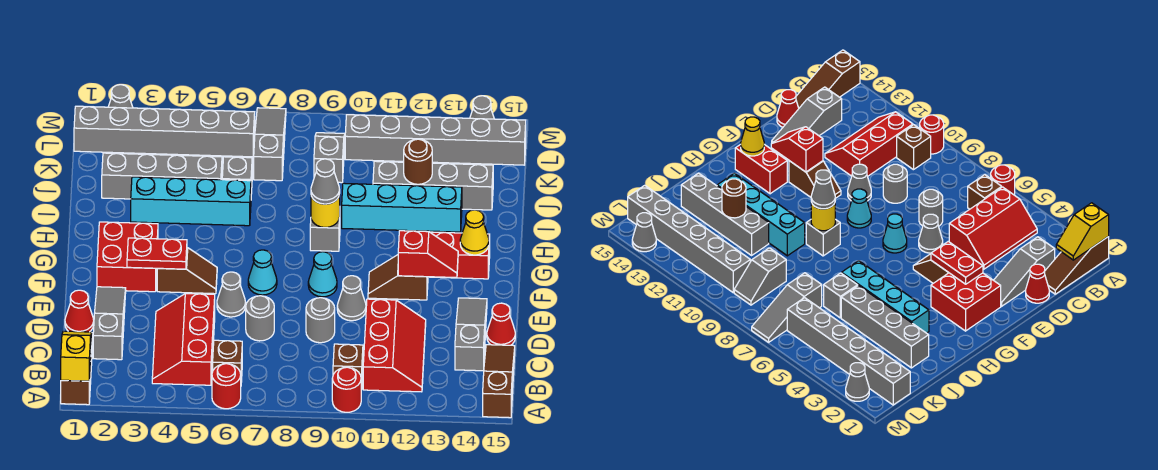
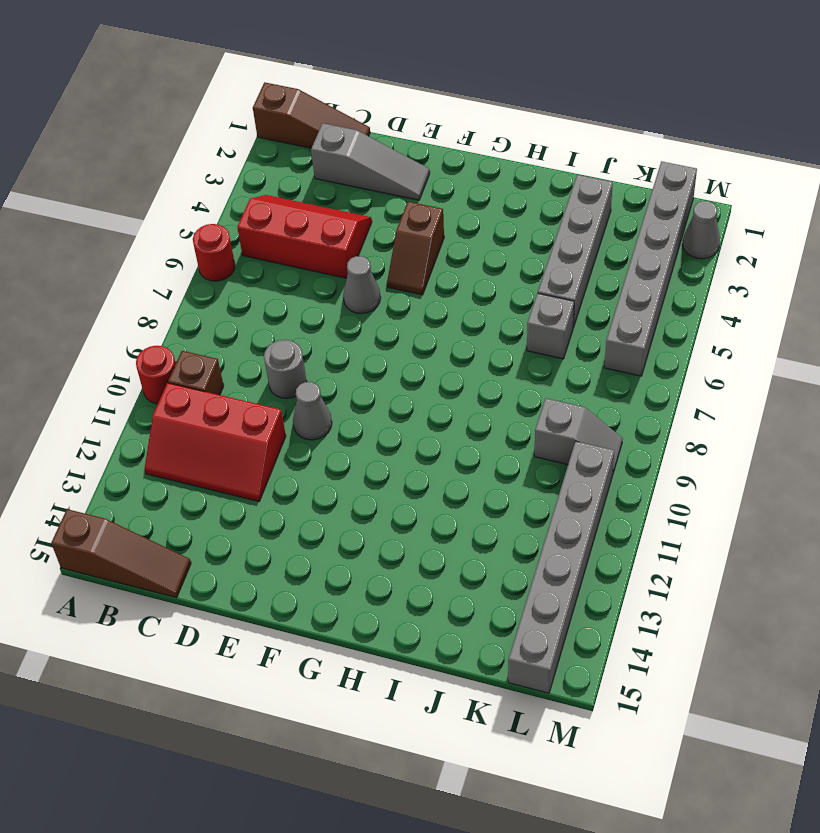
none -> brown brick B6 level 1
none -> grey slope C14:E14 level 1 top C
none -> red cone D1 level 1
none -> grey round brick D7 level 1

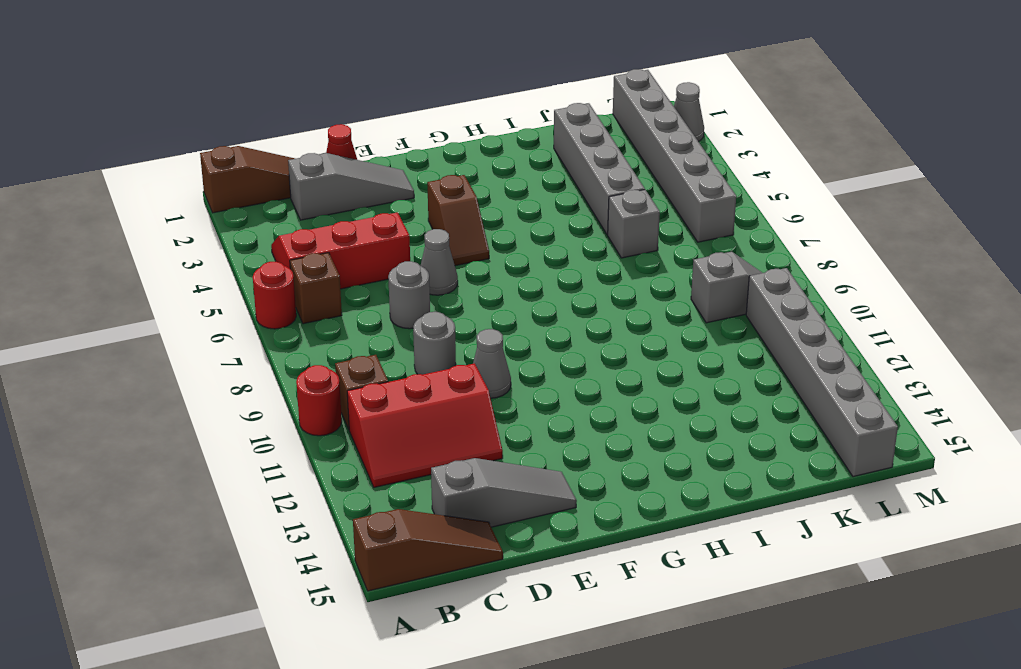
none -> red cone D15 level 1
none -> red brick F2:G3 level 1
none -> cyan cone F7 level 1
none -> cyan cone F9 level 1

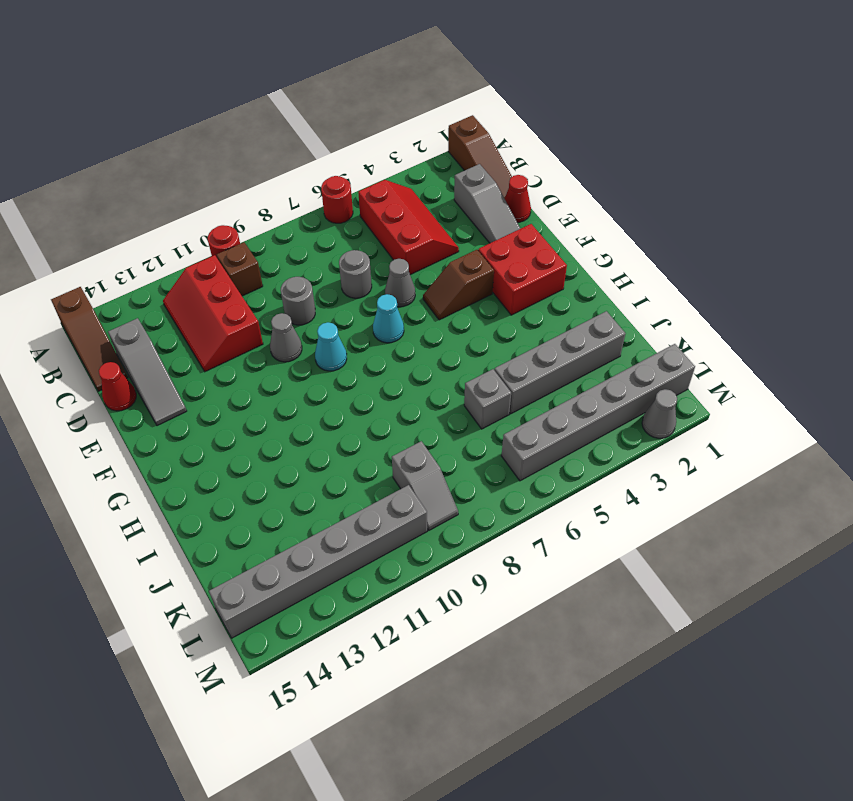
none -> brown brick B6 level 1
none -> brown slope F11:F12 level 1 top 12
none -> red brick G13:G14 level 1
none -> grey brick H9 level 1

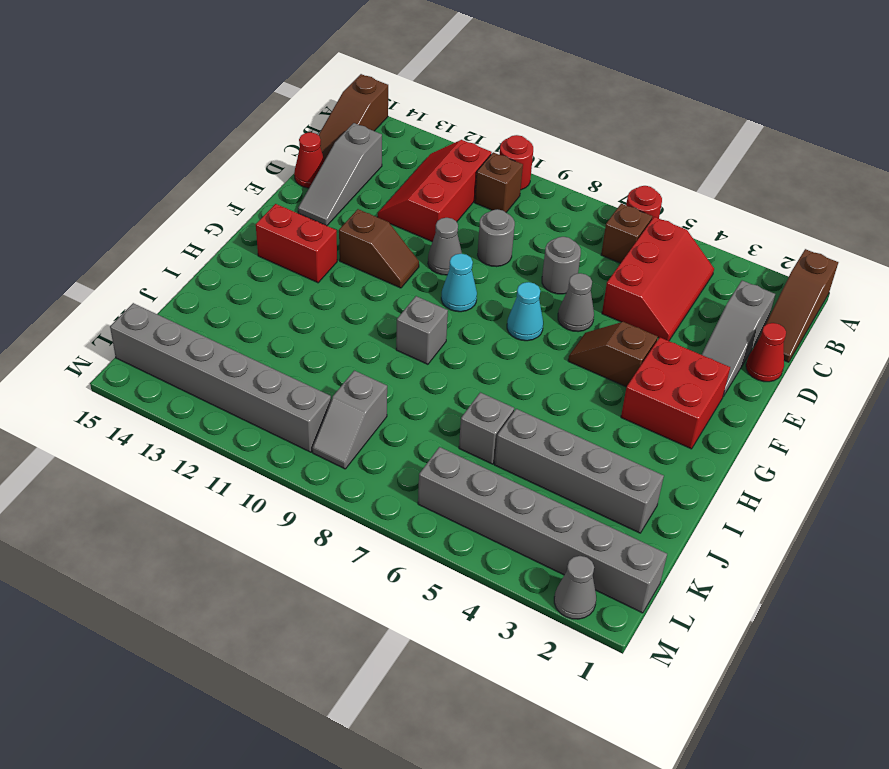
none -> cyan brick I3:I6 level 1
none -> cyan brick I10:I13 level 1
none -> grey brick J11:J14 level 1
none -> grey slope K7:M7 level 1 top K

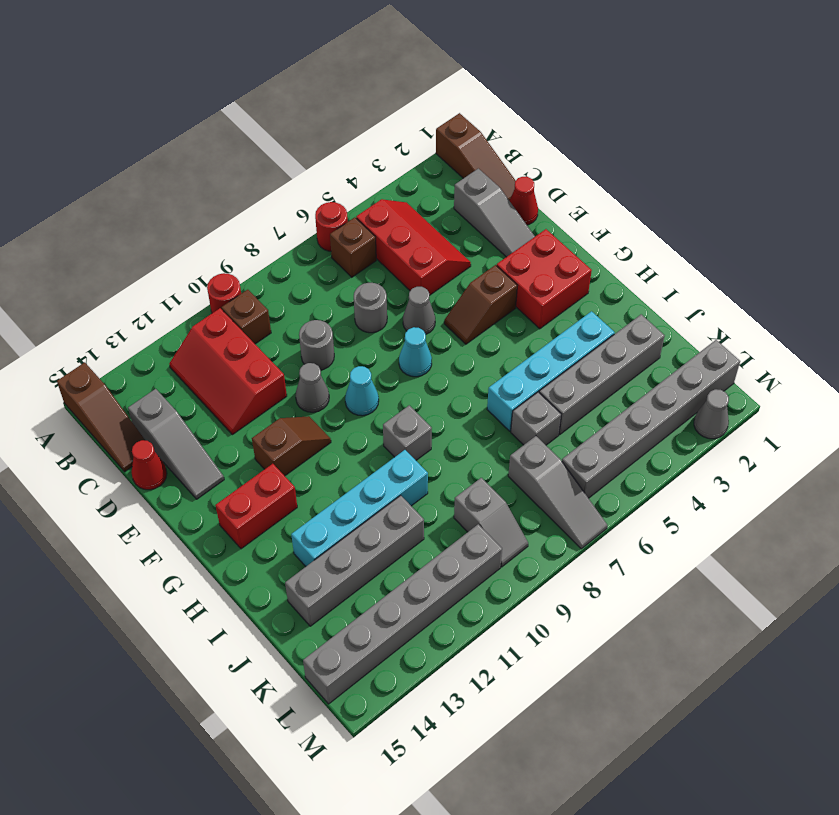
none -> grey cone M14 level 1
none -> yellow slope A1:B1 level 2 top A
none -> red plate F3:F4 level 2
none -> red slope F12:F13 level 2 top 12

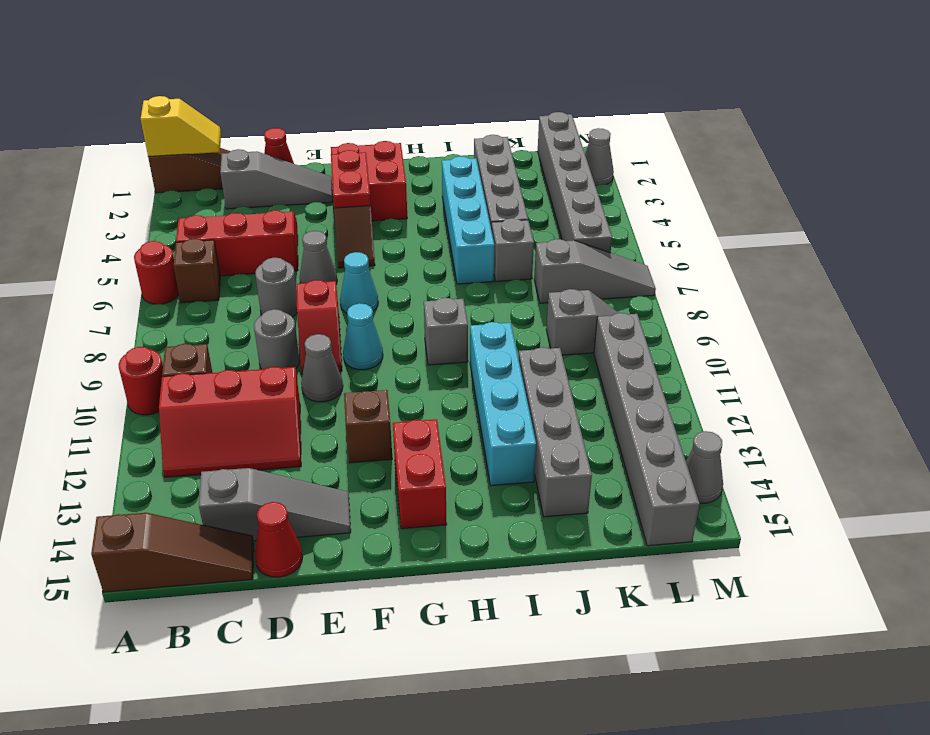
red slope E8:E9 level 1 top 8 -> red slope F12:F13 level 2 top 12
none -> yellow cone G14 level 2
none -> yellow round brick H9 level 2
none -> brown round brick J12 level 2
none -> grey cone H9 level 3

